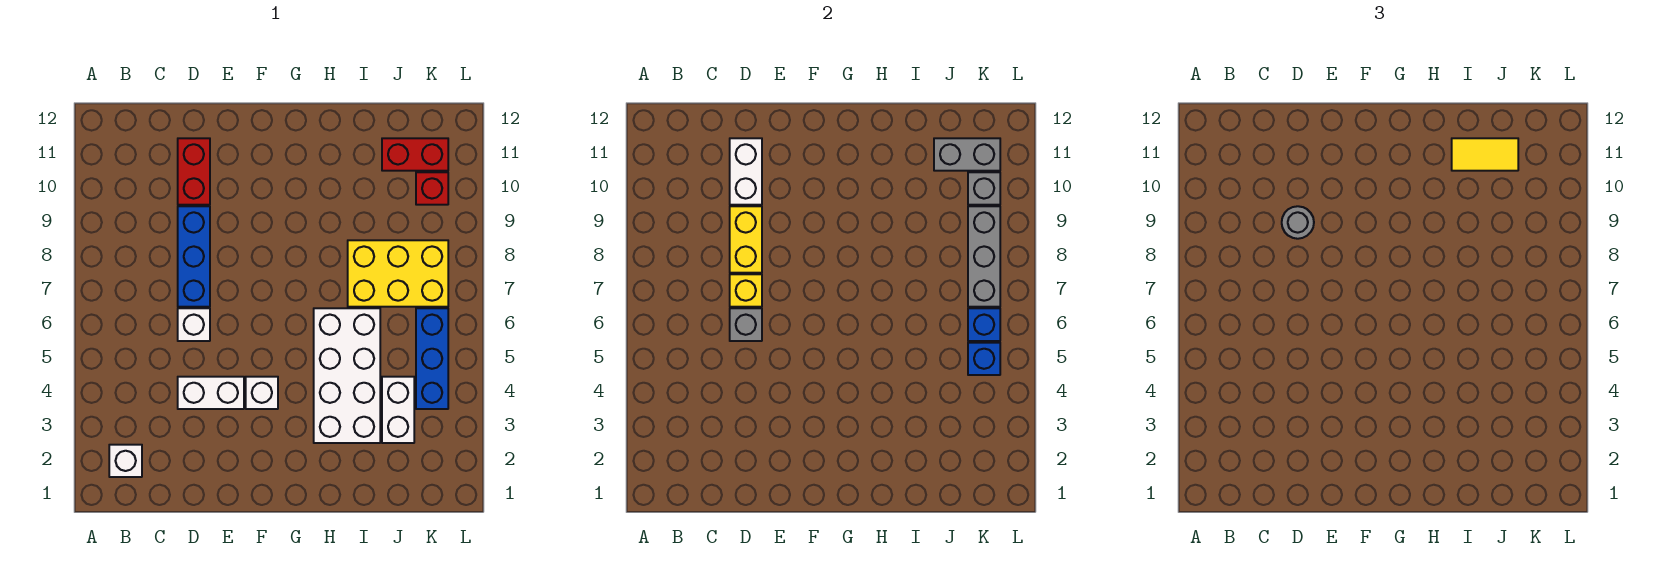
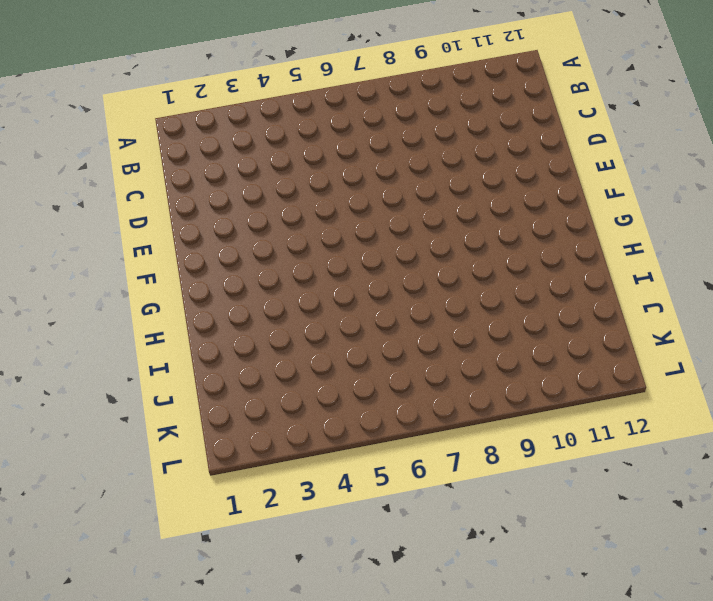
none -> white brick B2 level 1
none -> white brick D4:E4 level 1
none -> white brick D6 level 1

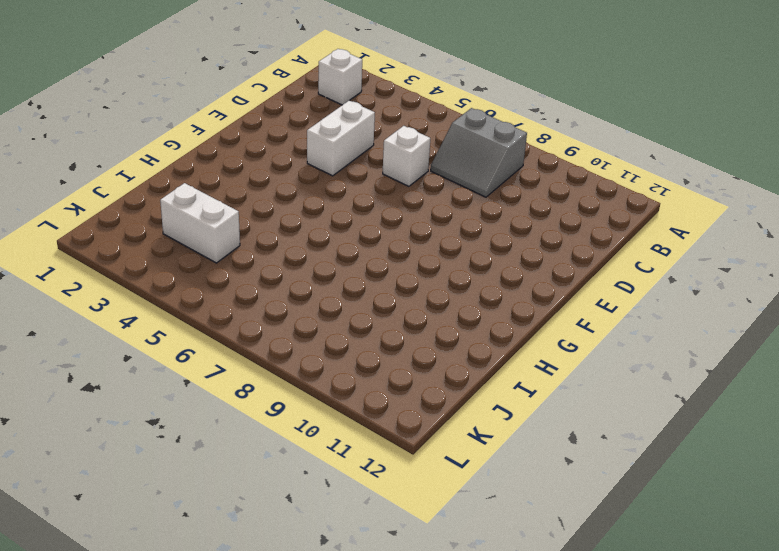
grey slope B7:C8 level 1 top B -> none
none -> blue brick D7:D9 level 1
none -> red brick D10:D11 level 1
none -> white brick F4 level 1

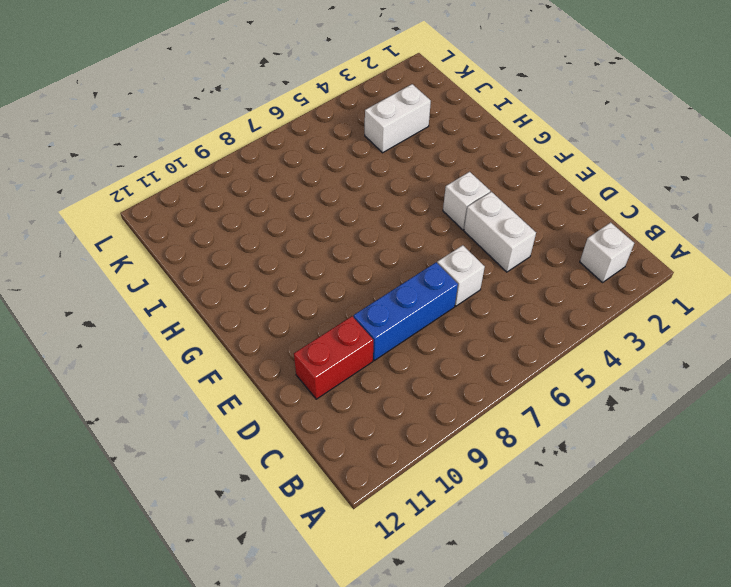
none -> white brick H3:I6 level 1
none -> yellow brick I7:K8 level 1
none -> red brick J11:K11 level 1

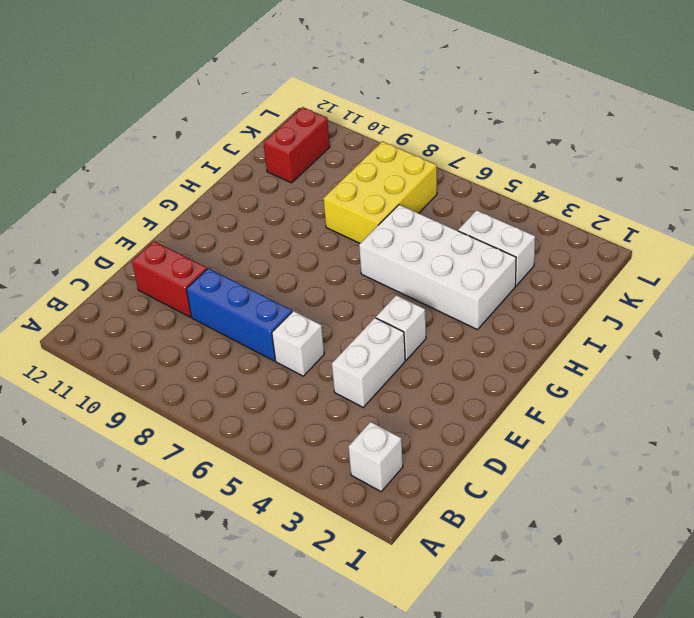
none -> blue brick K4:K6 level 1
none -> red brick K10 level 1
none -> grey brick D6 level 2

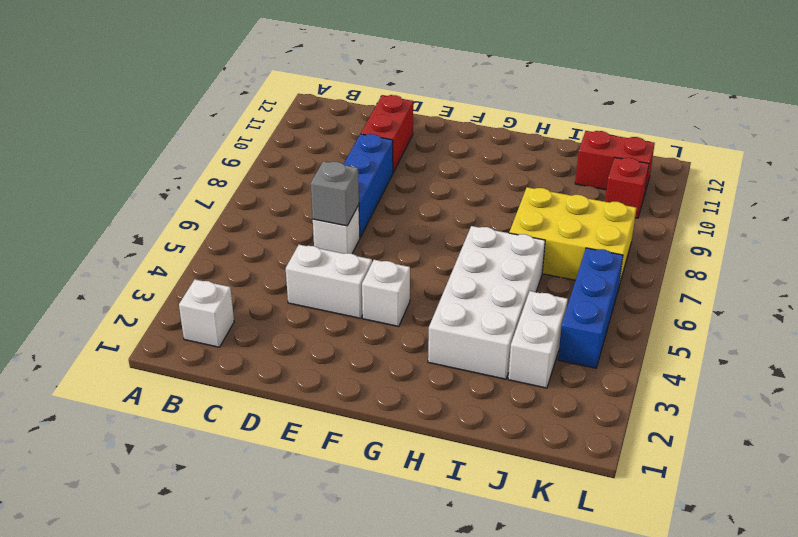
none -> yellow brick D7 level 2
none -> yellow brick D8:D9 level 2
none -> white brick D10:D11 level 2

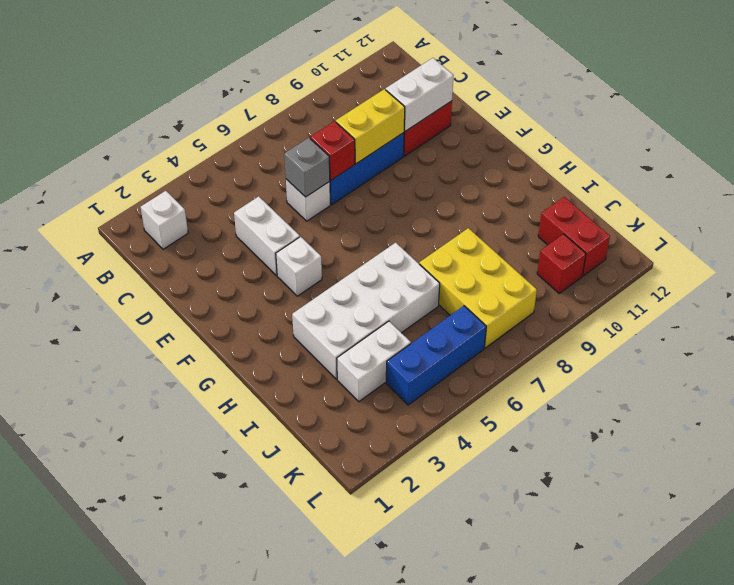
red brick D7 level 2 -> yellow brick D7 level 2
none -> grey brick J11:K11 level 2
none -> blue brick K5 level 2
none -> blue brick K6 level 2

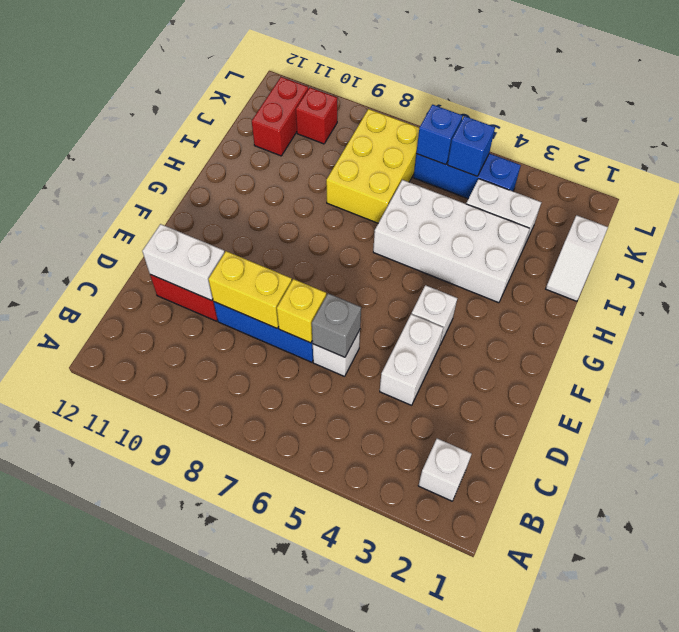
white slope I1:J1 level 1 top J -> none
none -> grey brick J11:K11 level 2
none -> grey brick K7:K9 level 2
none -> grey brick K10 level 2

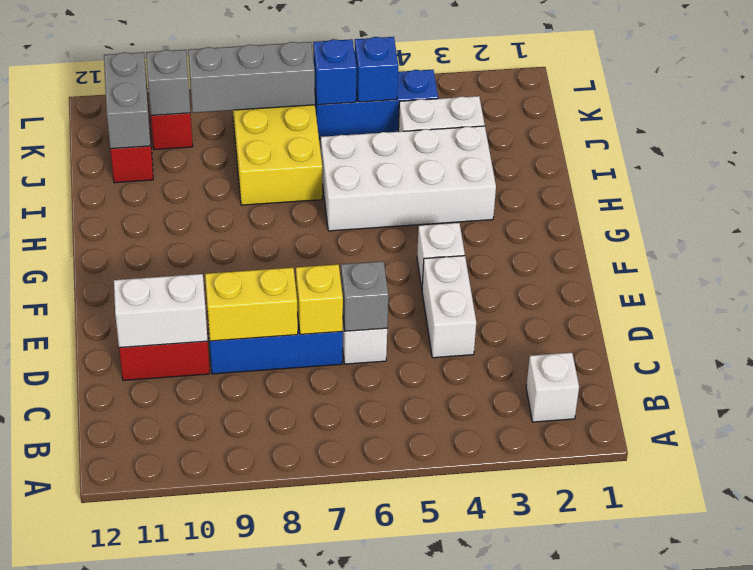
none -> grey round brick D9 level 3
none -> yellow tile I11:J11 level 3

